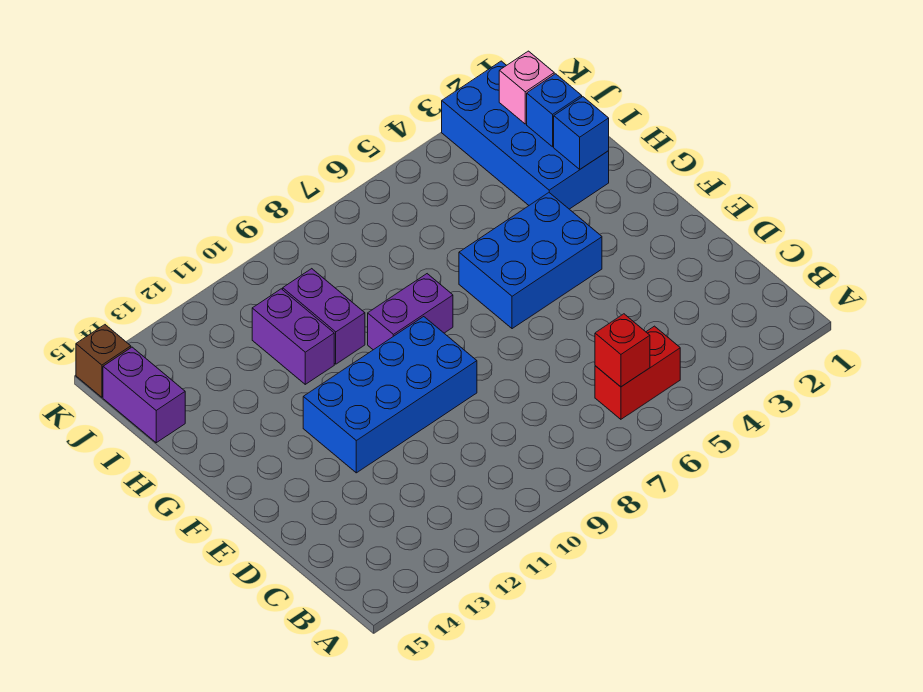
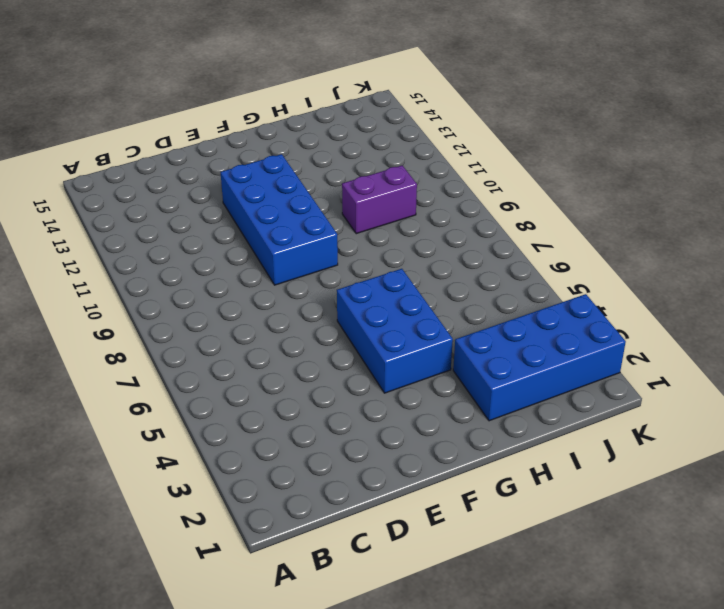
none -> red brick B5:B6 level 1
none -> purple brick G8:G9 level 1
none -> purple brick H11:I11 level 1

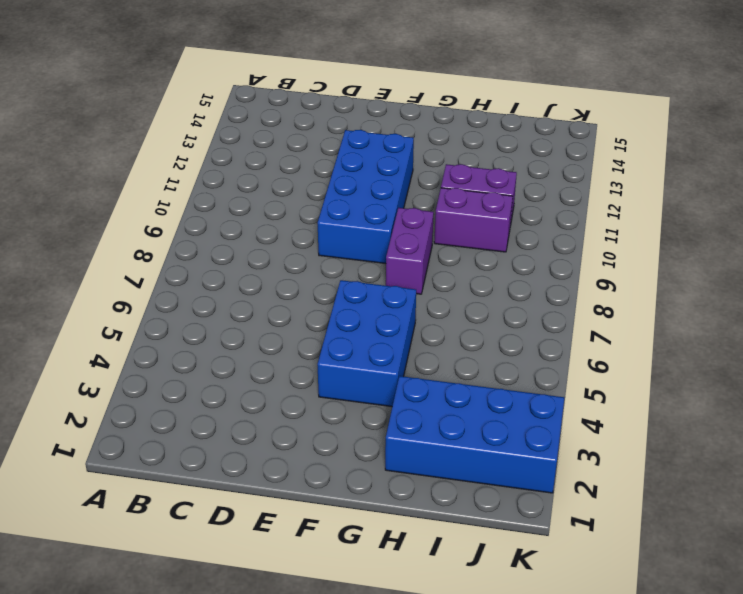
none -> red brick B5:B6 level 1
none -> purple brick I15:J15 level 1
none -> brown brick K15 level 1

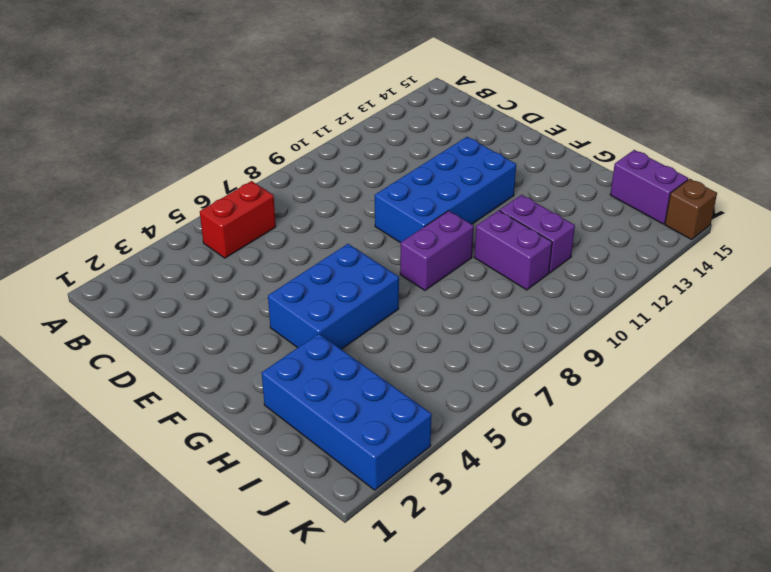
none -> red brick B6 level 2
none -> blue brick H2 level 2
none -> blue brick I2 level 2

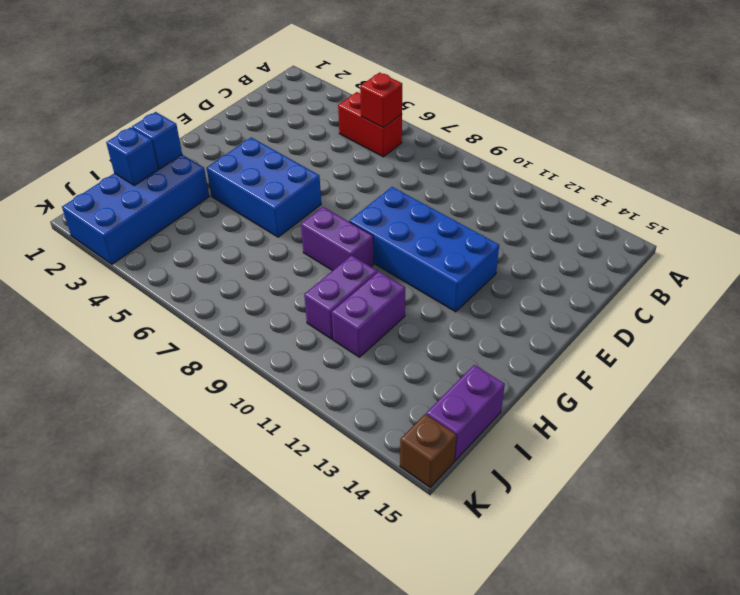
none -> pink brick J2 level 2

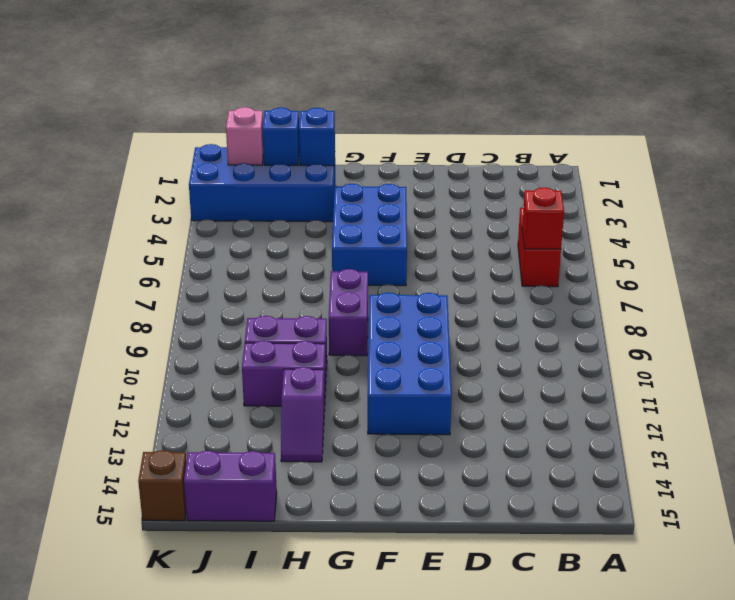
purple slope H12:H13 level 1 top 12 -> none

